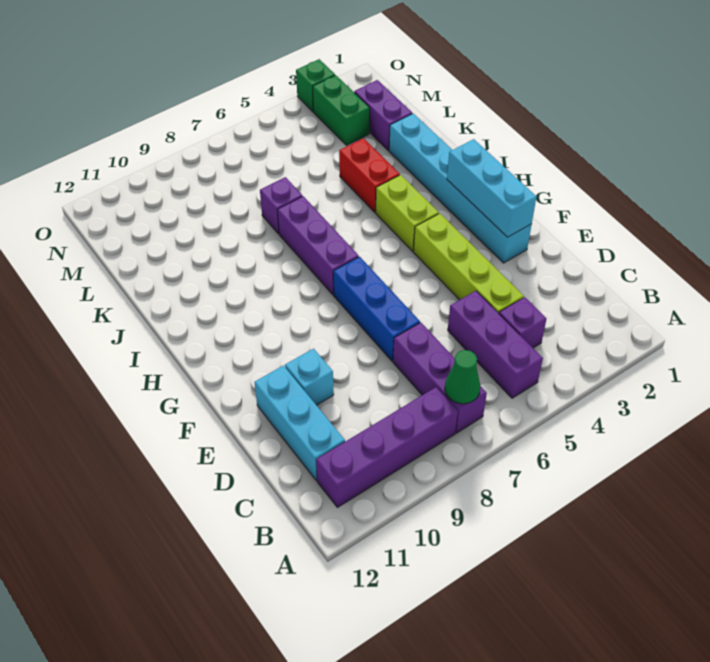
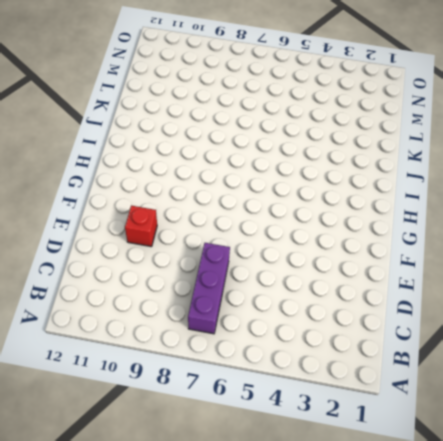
red brick E10 level 1 -> cyan brick E10 level 1
none -> purple brick B5:D5 level 1
none -> purple brick B8:B11 level 1
none -> purple brick C4 level 1

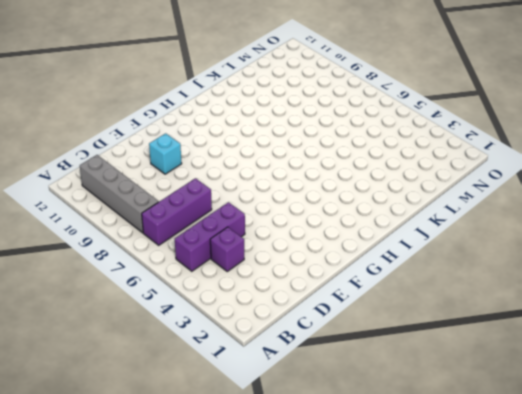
grey brick B8:B11 level 1 -> purple brick B8:B11 level 1
none -> cyan brick C11:E11 level 1
none -> lime brick D4:G4 level 1
none -> blue brick E7:G7 level 1

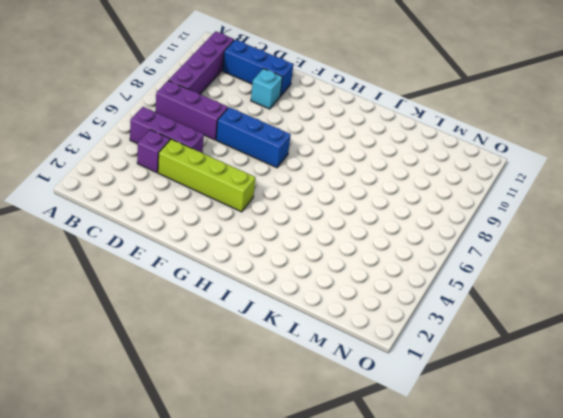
blue brick C11:E11 level 1 -> cyan brick C11:E11 level 1
none -> cyan brick F2:K2 level 1
none -> lime brick H4:I4 level 1
none -> purple brick H7:J7 level 1

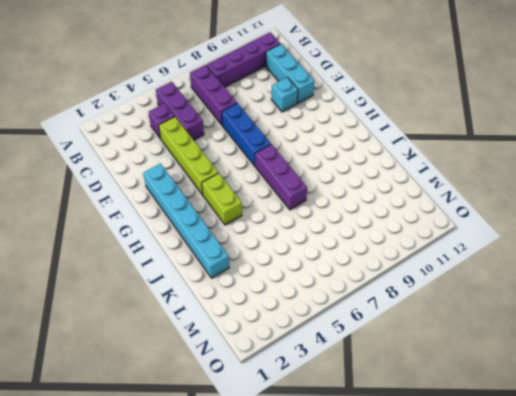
none -> red brick J4:K4 level 1
none -> purple brick K7 level 1
none -> purple brick L2:M2 level 1

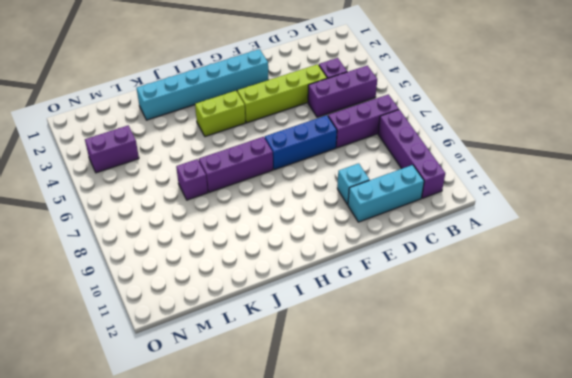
purple brick M4:N4 level 1 -> purple brick L2:M2 level 1
none -> red brick J4:K4 level 1
none -> green brick M3:N3 level 1
none -> green brick O3 level 1

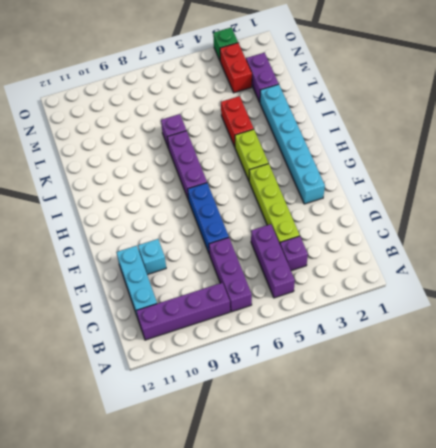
red brick M3:N3 level 1 -> green brick M3:N3 level 1
none -> green cone B7 level 2
none -> cyan brick F2:H2 level 2

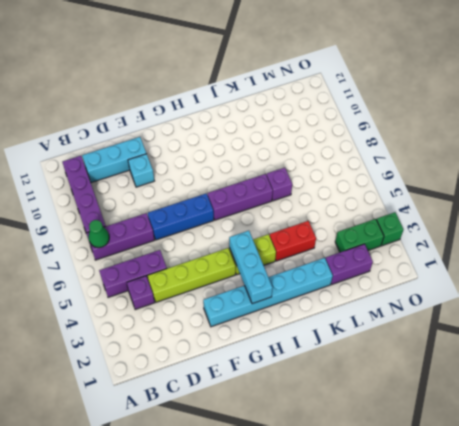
cyan brick H2:H4 level 2 -> cyan brick F2:H2 level 2

